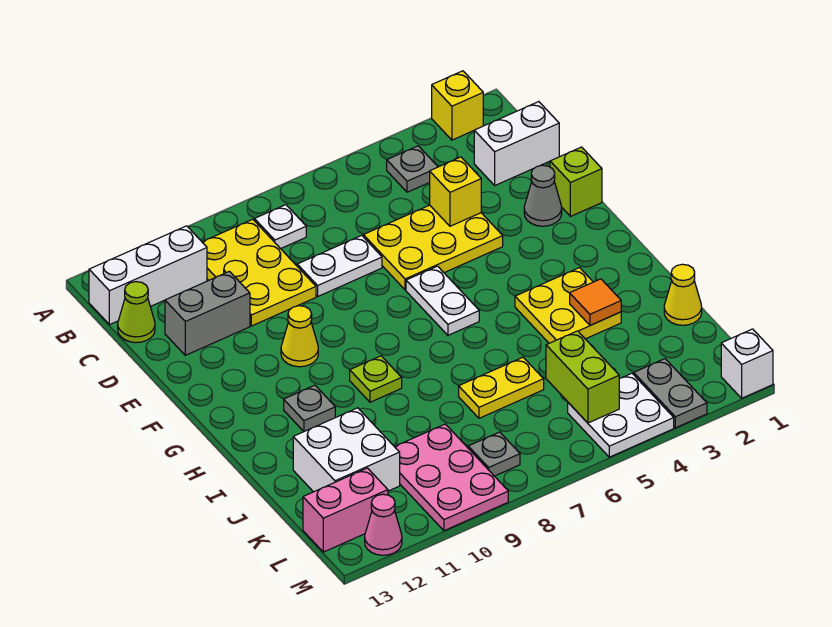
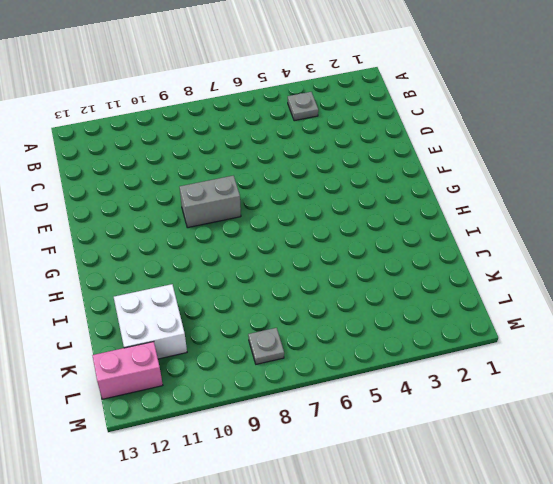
grey brick F8:F9 level 1 -> grey brick D11:D12 level 1
none -> yellow brick A2 level 1
none -> white plate B8 level 1
none -> yellow plate B9:D10 level 1
none -> white brick B11:B13 level 1

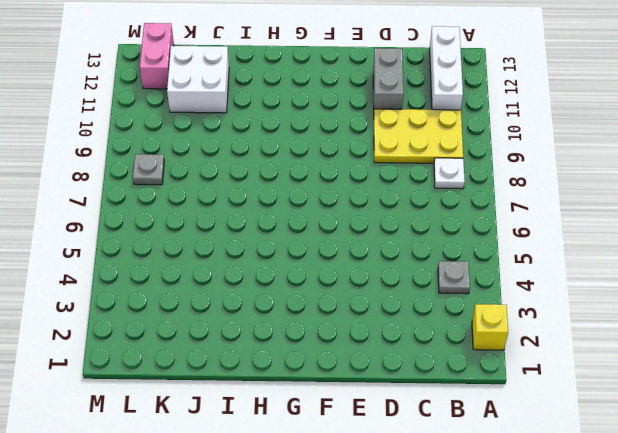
none -> white brick C1:C2 level 1
none -> lime cone C13 level 1
none -> yellow plate D4:E6 level 1
none -> white plate D7:D8 level 1

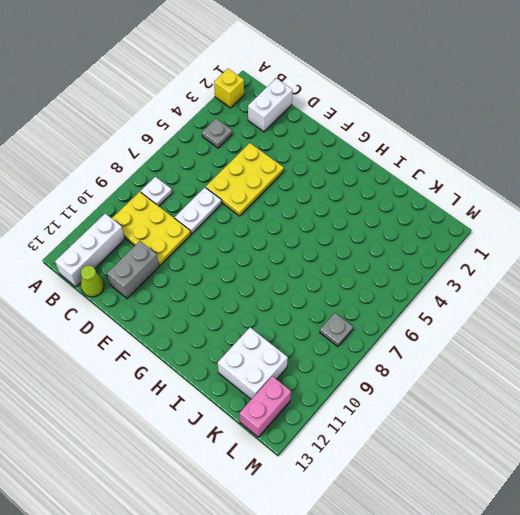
none -> lime brick E1 level 1
none -> grey cone E2 level 1
none -> white plate F6:G6 level 1
none -> yellow cone F10 level 1

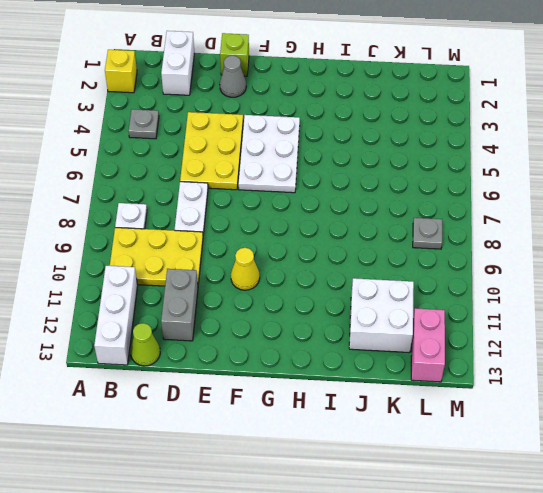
white plate F4:G6 level 1 -> white plate F6:G6 level 1
none -> yellow plate H3:I4 level 1
none -> lime plate H9 level 1
none -> grey plate H11 level 1
none -> yellow cone J1 level 1

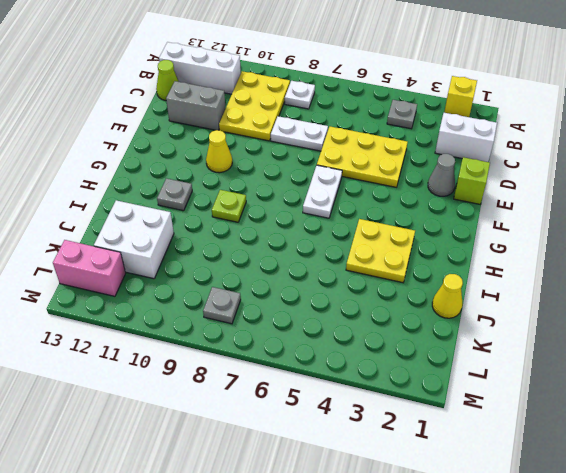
none -> yellow plate J6:J7 level 1
none -> pink plate K9:M10 level 1
none -> grey plate L3:M3 level 1
none -> white plate L4:M5 level 1

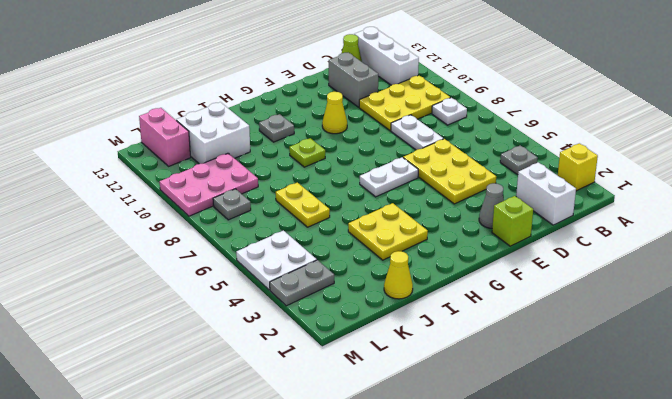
none -> white brick M1 level 1
none -> pink cone M12 level 1
none -> yellow brick D4 level 2
none -> orange tile I3 level 2

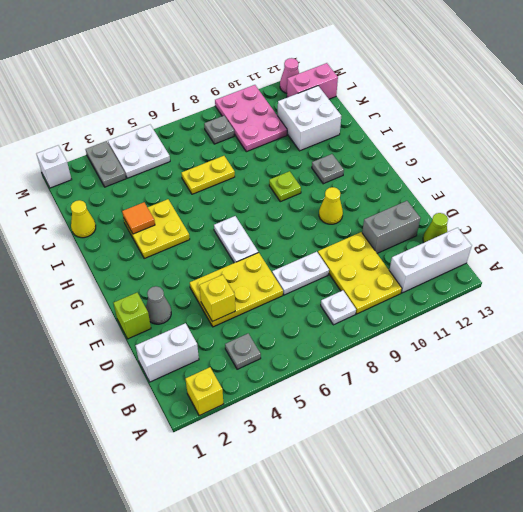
none -> lime brick K5:L5 level 2

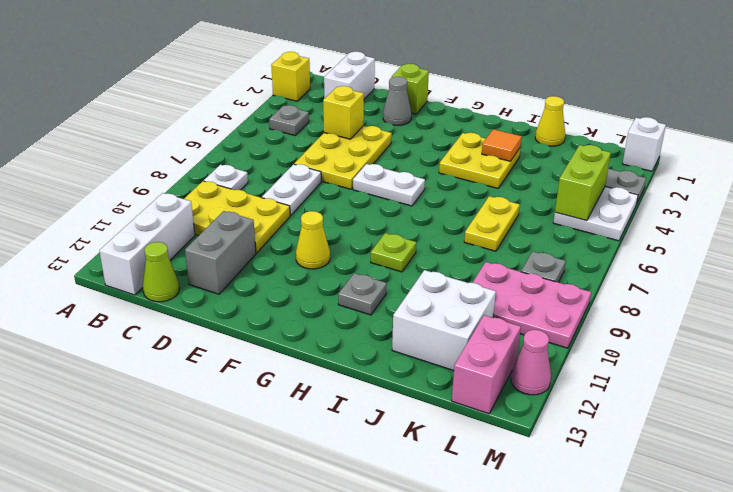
lime brick L4:L5 level 2 -> lime brick K5:L5 level 2

